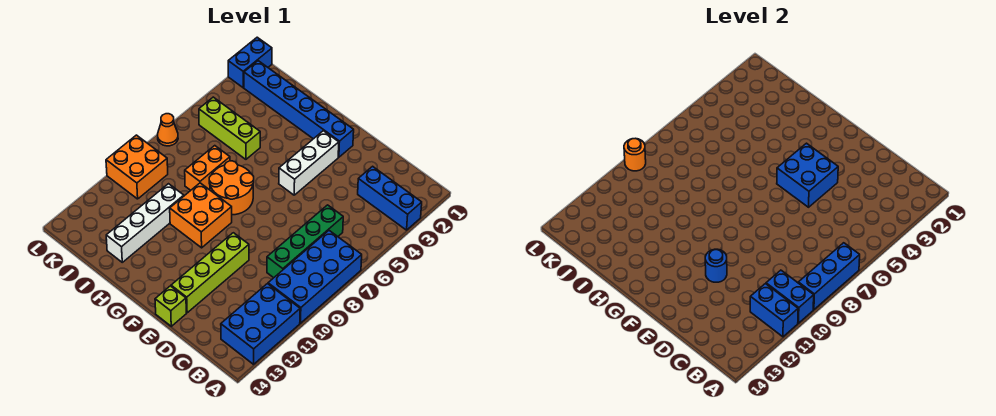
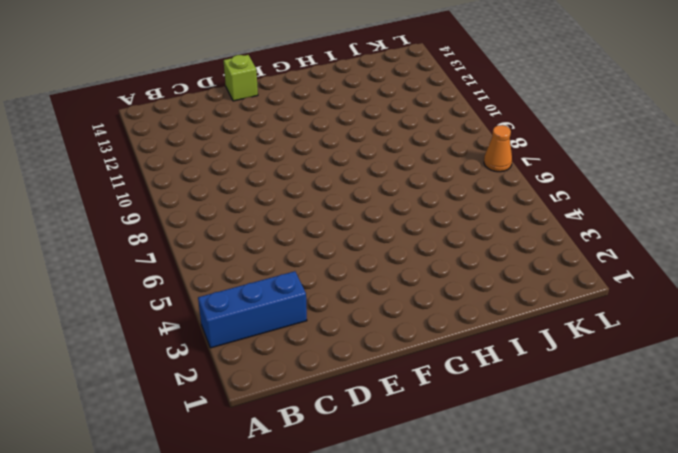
none -> blue brick A7:B10 level 1
none -> blue brick A11:B13 level 1
none -> green brick C6:C9 level 1

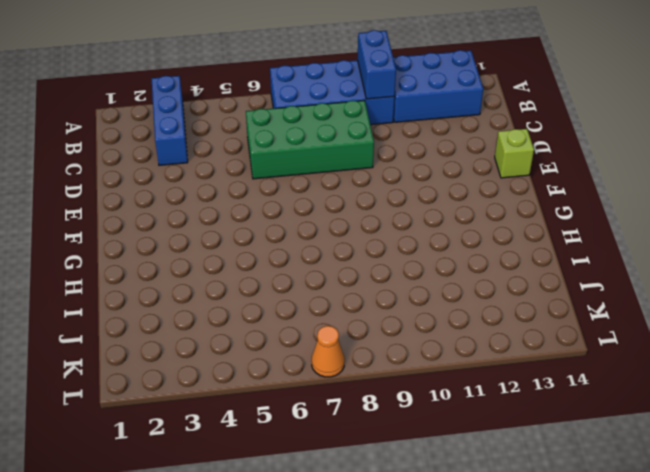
green brick C6:D9 level 1 -> green brick C6:C9 level 1
none -> lime brick E10:E13 level 1
none -> blue brick F2:K2 level 1
none -> white brick F3:F5 level 1

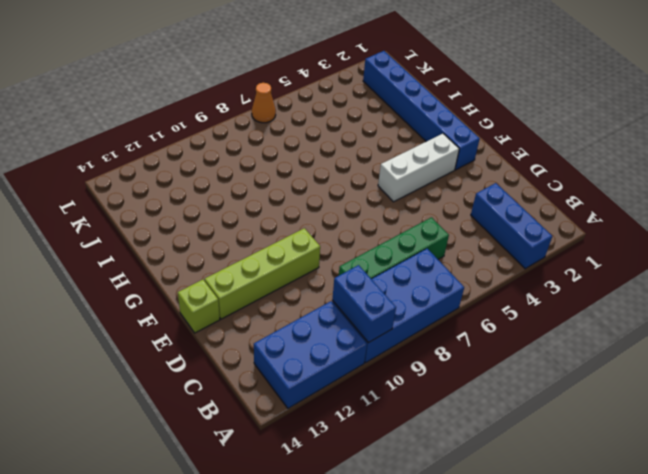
none -> orange round brick G7:H8 level 1
none -> orange brick G9:H10 level 1
none -> lime brick I5:K5 level 1

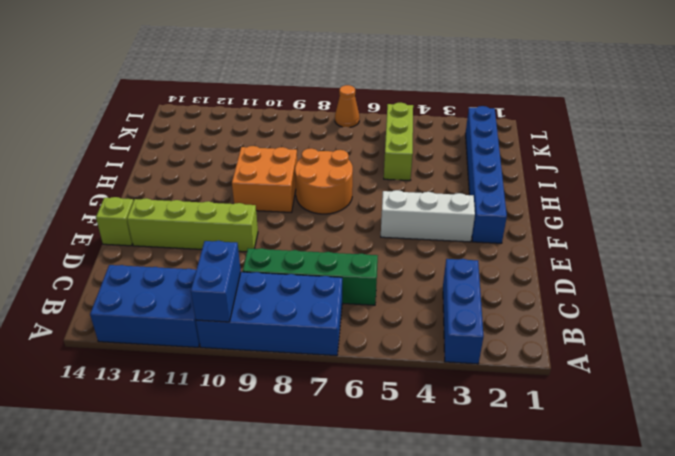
none -> orange brick I7:I8 level 1
none -> white brick I10:I13 level 1
none -> orange brick K9:L10 level 1

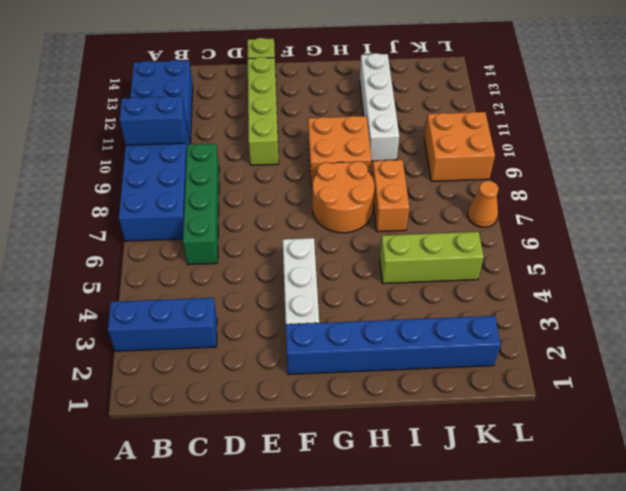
none -> blue brick L1:L2 level 1
none -> blue brick A7:A9 level 2
none -> blue brick A11:B11 level 2

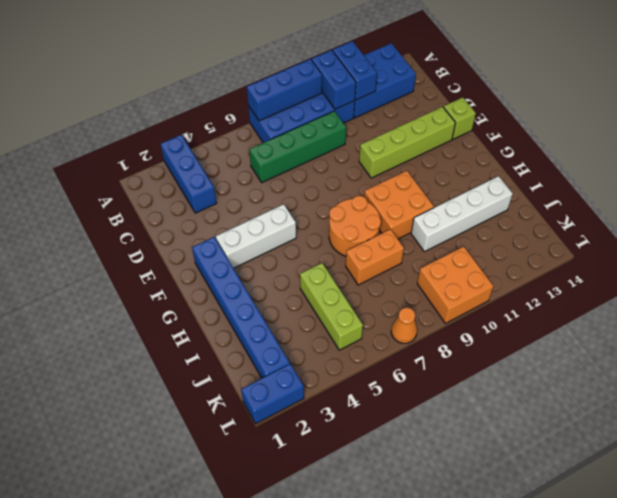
none -> blue brick E4:F5 level 2
none -> blue round brick E11 level 2
none -> orange round brick L9 level 2

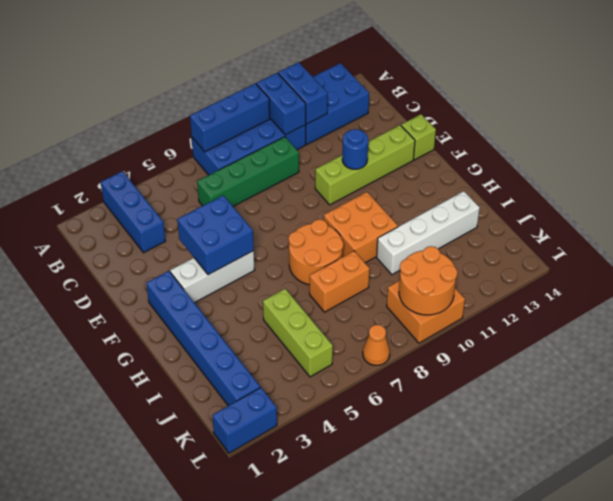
orange round brick K9:L10 level 2 -> orange round brick L9 level 2

